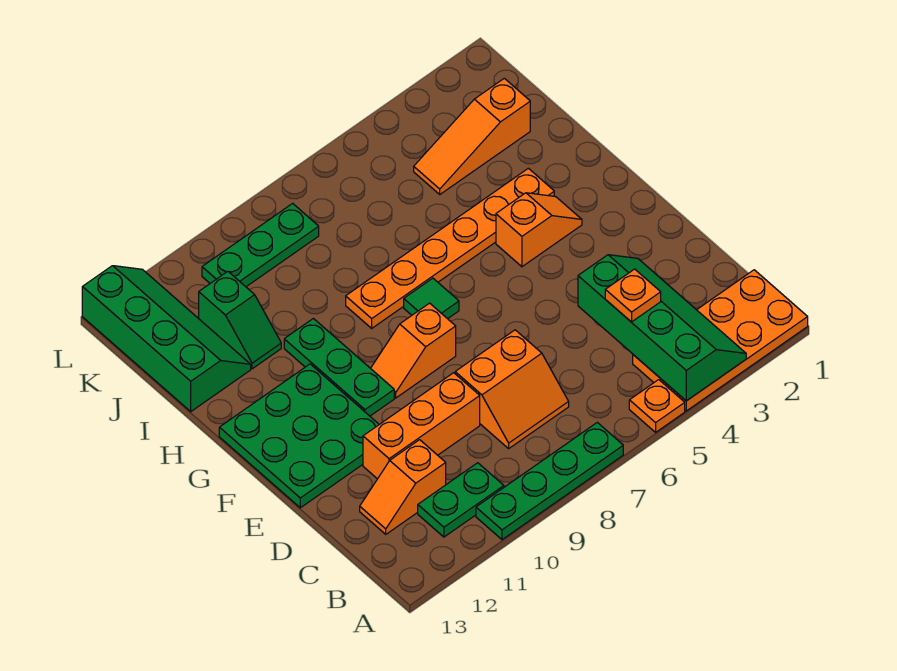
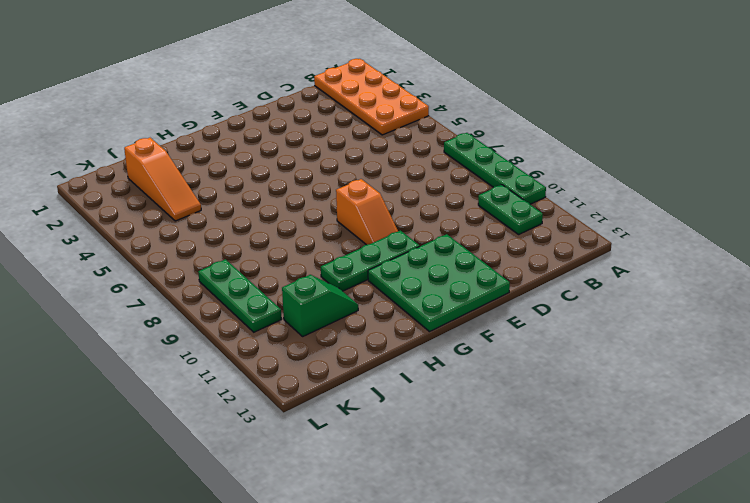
none -> orange plate A5 level 1
none -> orange slope C7:D8 level 1 top D
none -> orange slope C11:C12 level 1 top 11

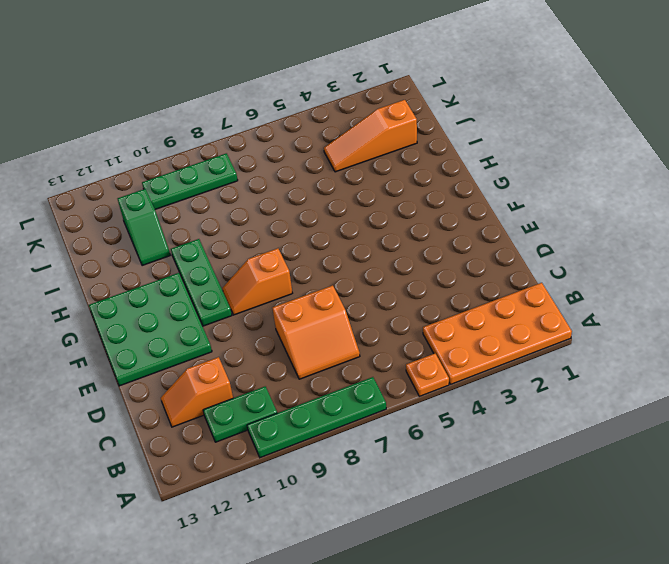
none -> orange brick D9:D11 level 1
none -> orange slope G3:G4 level 1 top 4
none -> green tile G7 level 1

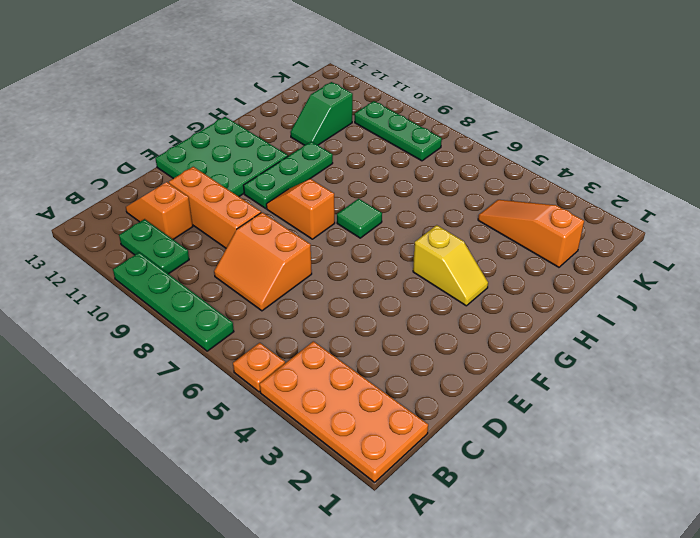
yellow slope G3:G4 level 1 top 4 -> orange slope G3:G4 level 1 top 4
none -> orange plate H3:H8 level 1
none -> green slope I12:L13 level 1 top 13
none -> green slope A3:D4 level 2 top 4

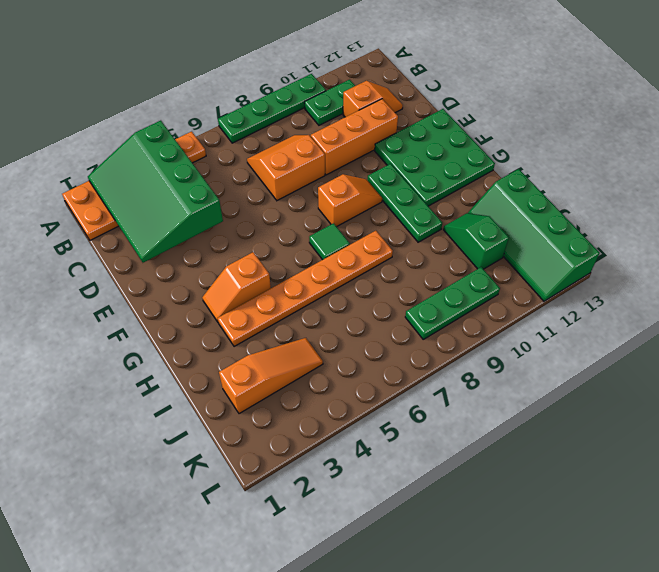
green slope A2:D4 level 2 top 4 -> green slope A3:D4 level 2 top 4
none -> orange plate C4 level 3

